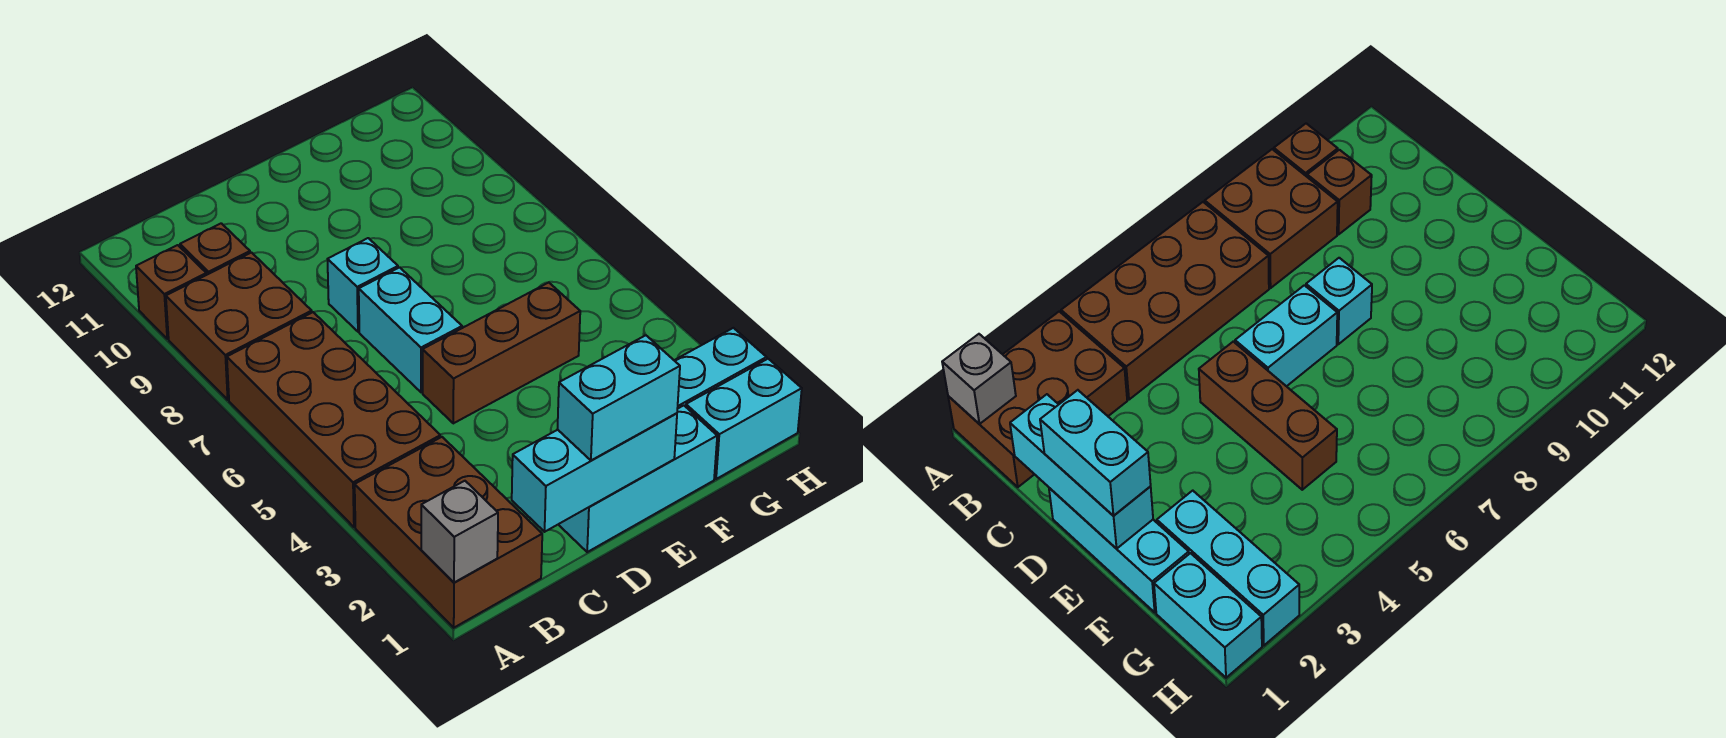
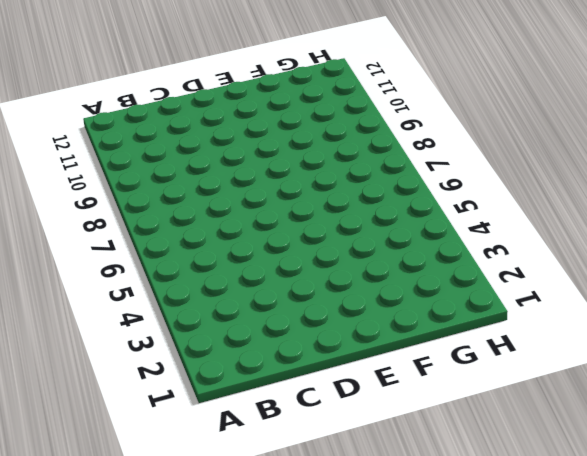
none -> brown brick A1:B3 level 1
none -> brown brick A4:B7 level 1
none -> brown brick A8:B9 level 1

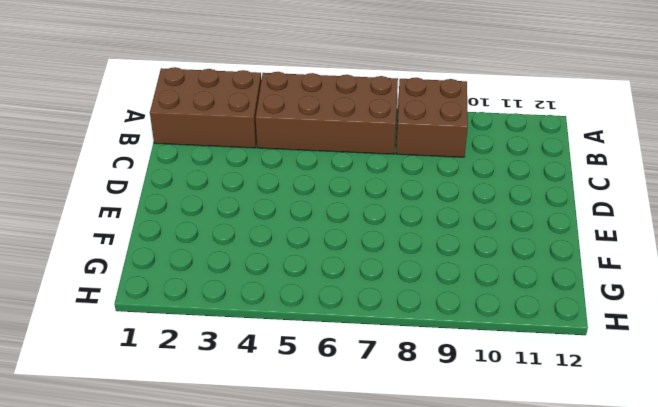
none -> brown brick A10 level 1
none -> brown brick B10 level 1
none -> cyan brick D1:F1 level 1

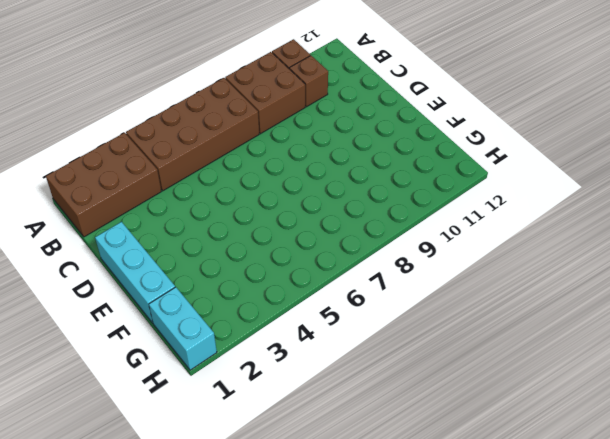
none -> brown brick D5:F5 level 1
none -> cyan brick D6:D7 level 1
none -> cyan brick D8 level 1

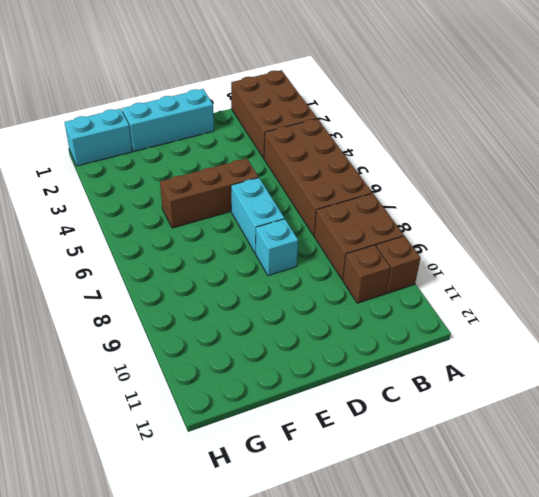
none -> cyan brick F2:H2 level 1
none -> grey brick A1 level 2
none -> cyan brick C1:E1 level 2

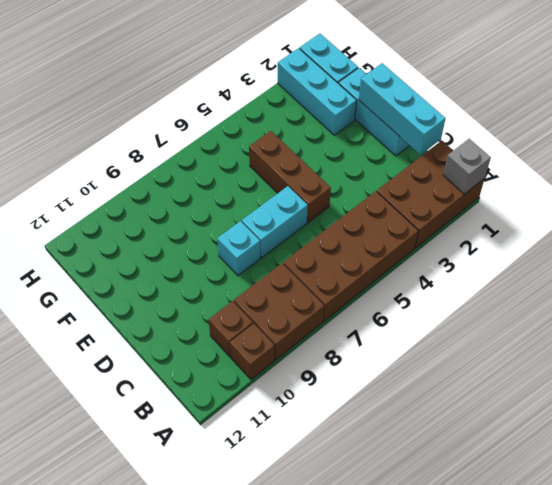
none -> cyan brick D1:E1 level 3

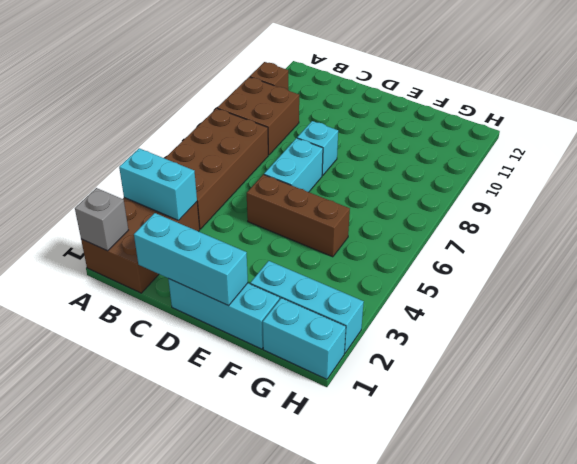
cyan brick A3:B3 level 2 -> cyan brick D1:E1 level 3
none -> brown brick B10 level 1

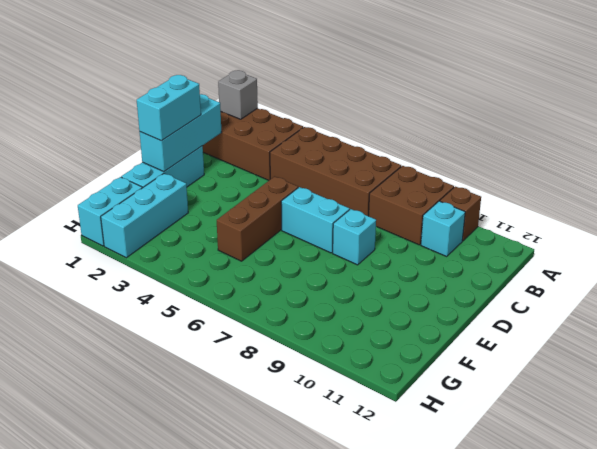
cyan brick B10 level 1 -> brown brick B10 level 1

